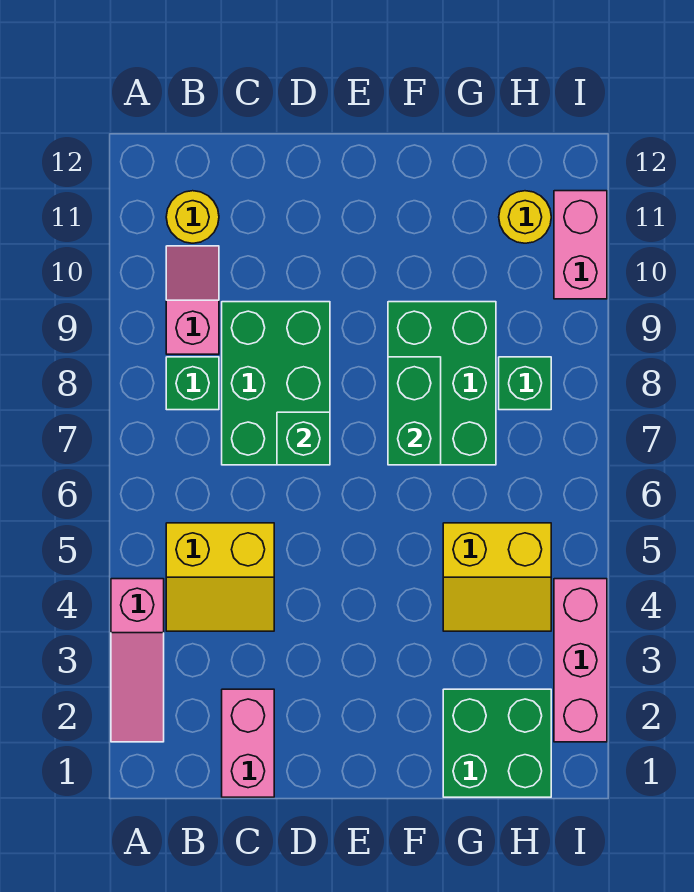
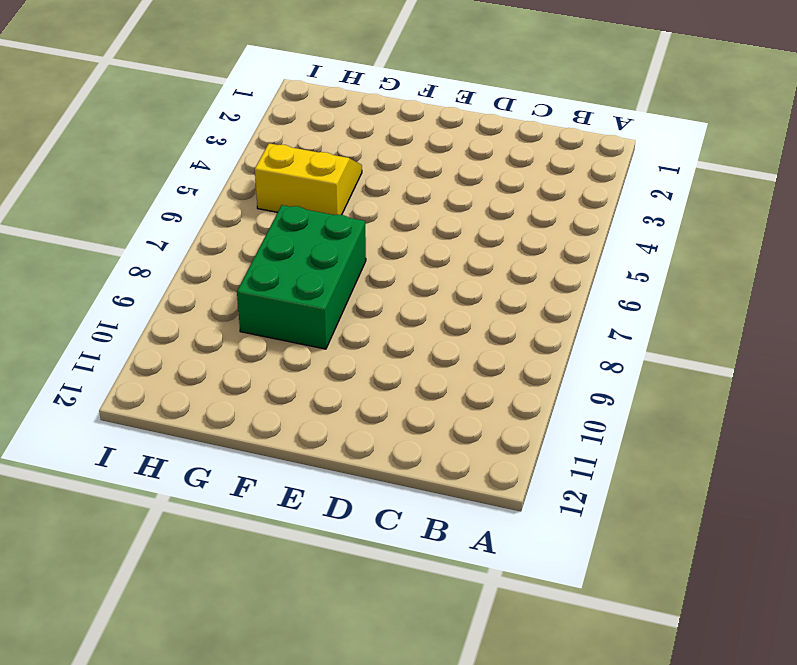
none -> pink slope A2:A4 level 1 top 4
none -> yellow slope B4:C5 level 1 top 5
none -> green brick B8 level 1

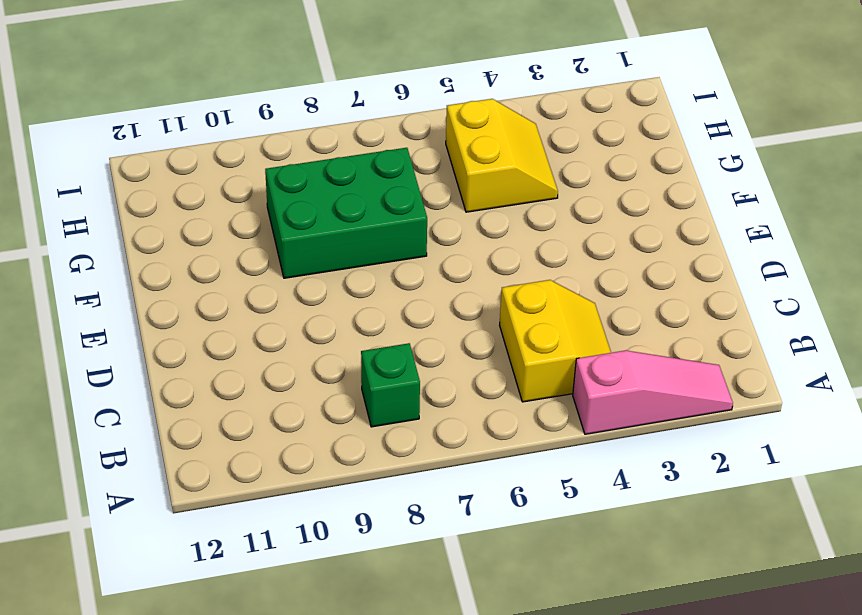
none -> pink slope B9:B10 level 1 top 9
none -> yellow round brick B11 level 1
none -> pink brick C1:C2 level 1

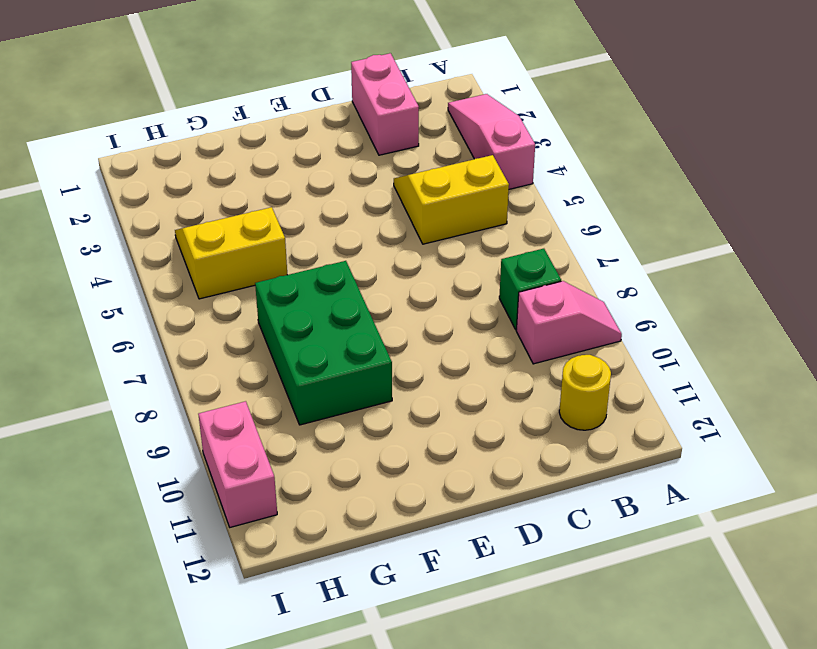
pink slope A9:B9 level 1 top B -> pink slope B9:B10 level 1 top 9
none -> green brick C7:D9 level 1
none -> green brick G1:H2 level 1
none -> green brick H8 level 1

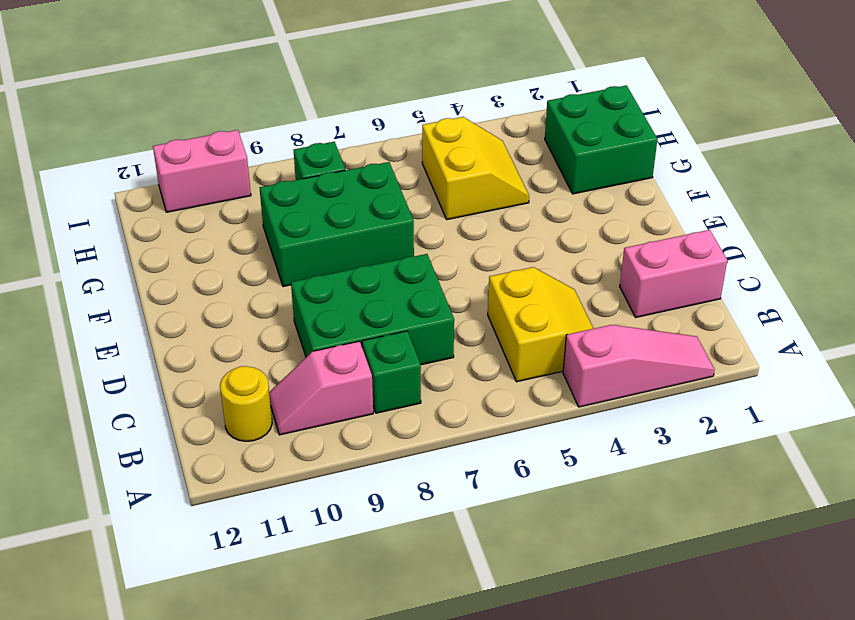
none -> yellow round brick H11 level 1
none -> pink brick I2:I4 level 1
none -> green brick D7 level 2

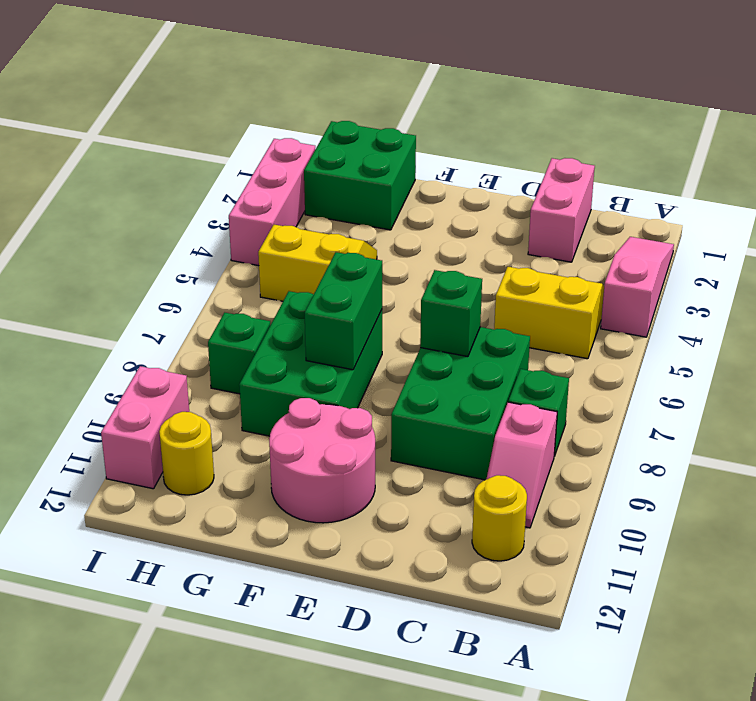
pink round brick E10:F11 level 1 -> none

